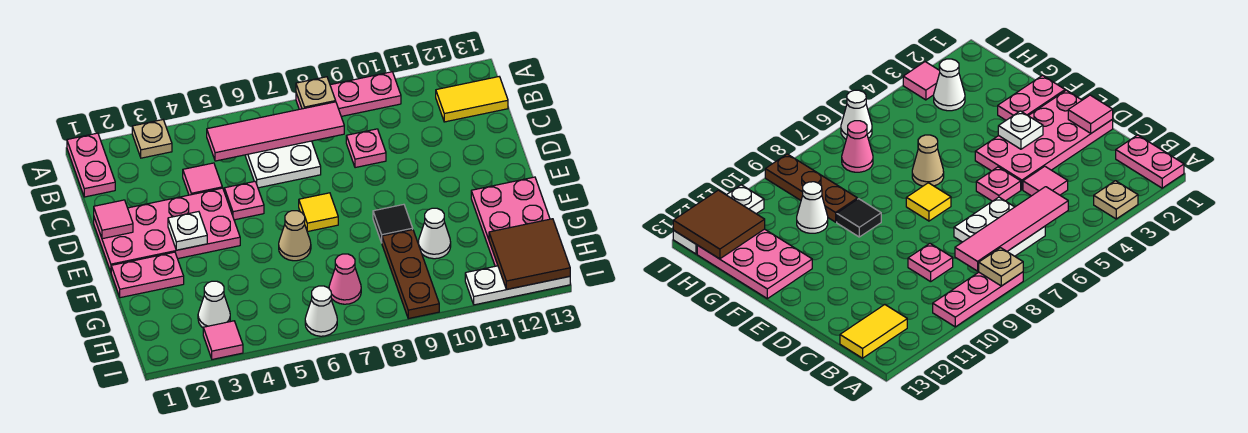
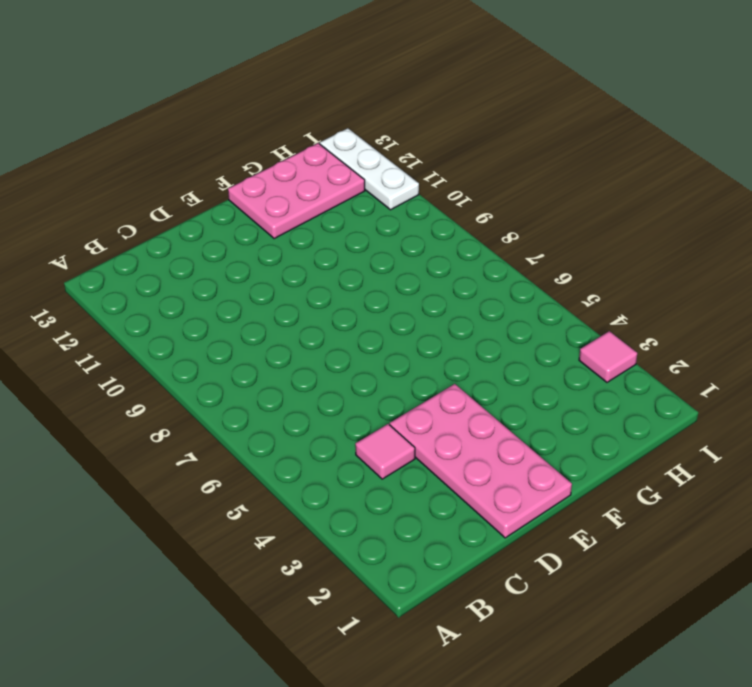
none -> pink plate A1:B1 level 1
none -> tan plate A3 level 1
none -> pink plate A8:A10 level 1

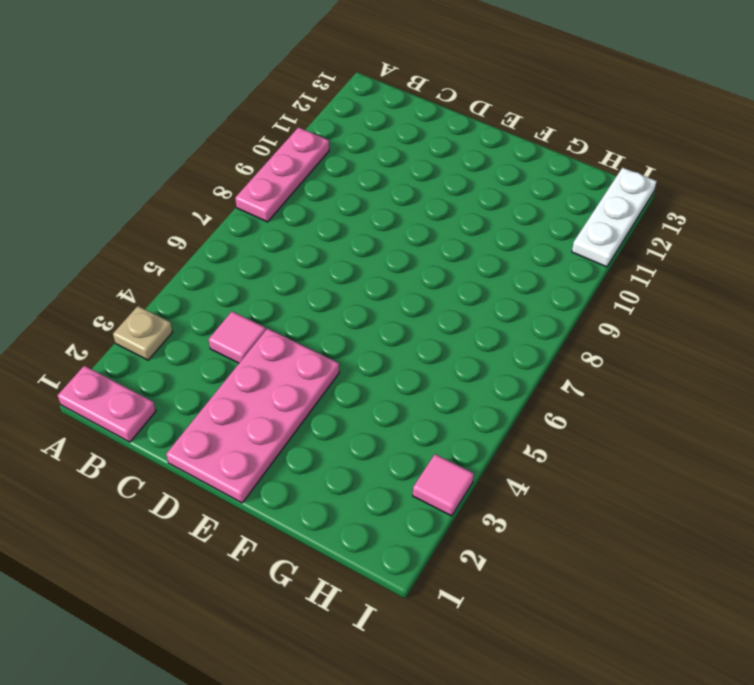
none -> white plate B6:C7 level 1
none -> yellow tile B12:B13 level 1
none -> pink plate C9 level 1

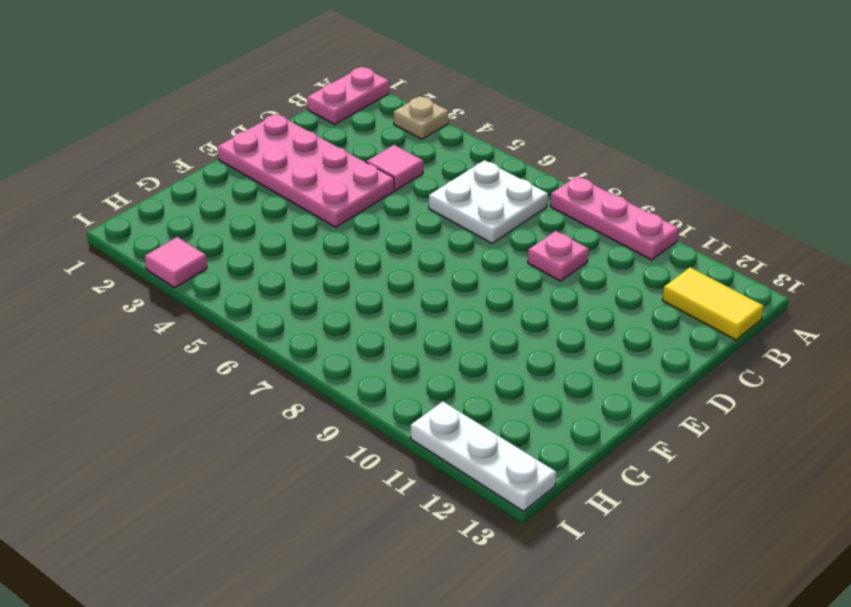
none -> pink plate D5 level 1
none -> yellow tile E7 level 1
none -> pink plate F1:F2 level 1

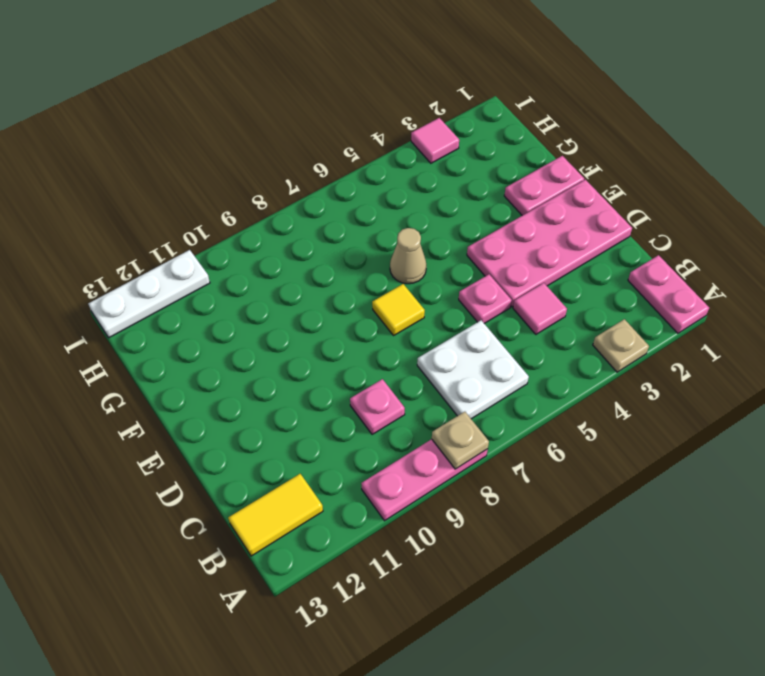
none -> black tile F9 level 1
none -> pink plate F12:H13 level 1
none -> brown plate G9:I9 level 1

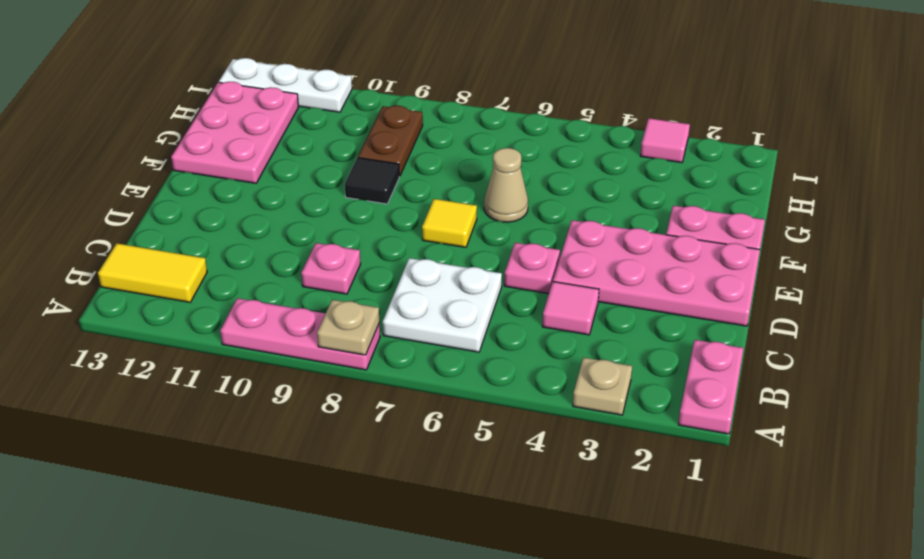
brown plate G9:H9 level 1 -> brown plate G9:I9 level 1
none -> white cone G10 level 1
none -> white cone H3 level 1
none -> pink cone H7 level 1

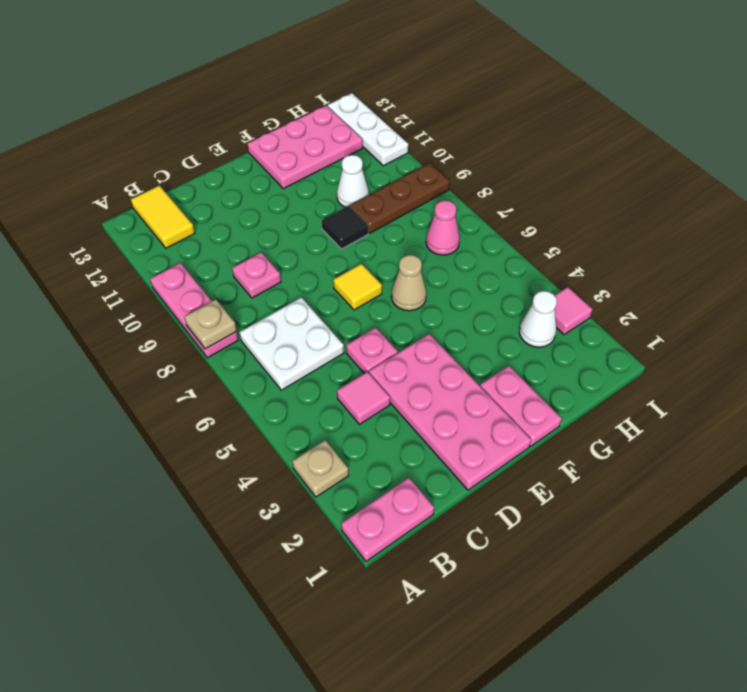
none -> white cone I6 level 1
none -> pink tile B5:B8 level 2
none -> pink tile D1 level 2

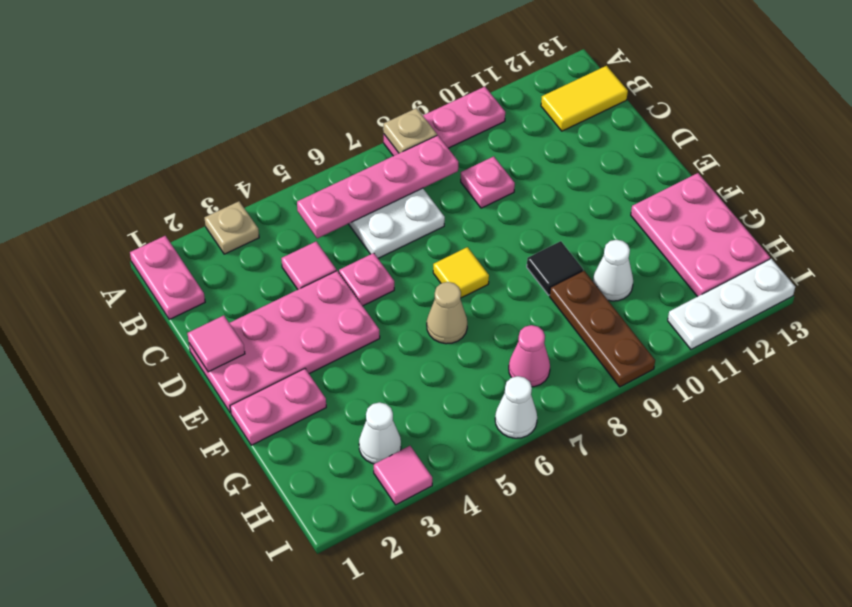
pink plate B5:B8 level 2 -> pink tile B5:B8 level 2
none -> white plate E3 level 2
none -> brown tile H12:I13 level 2

